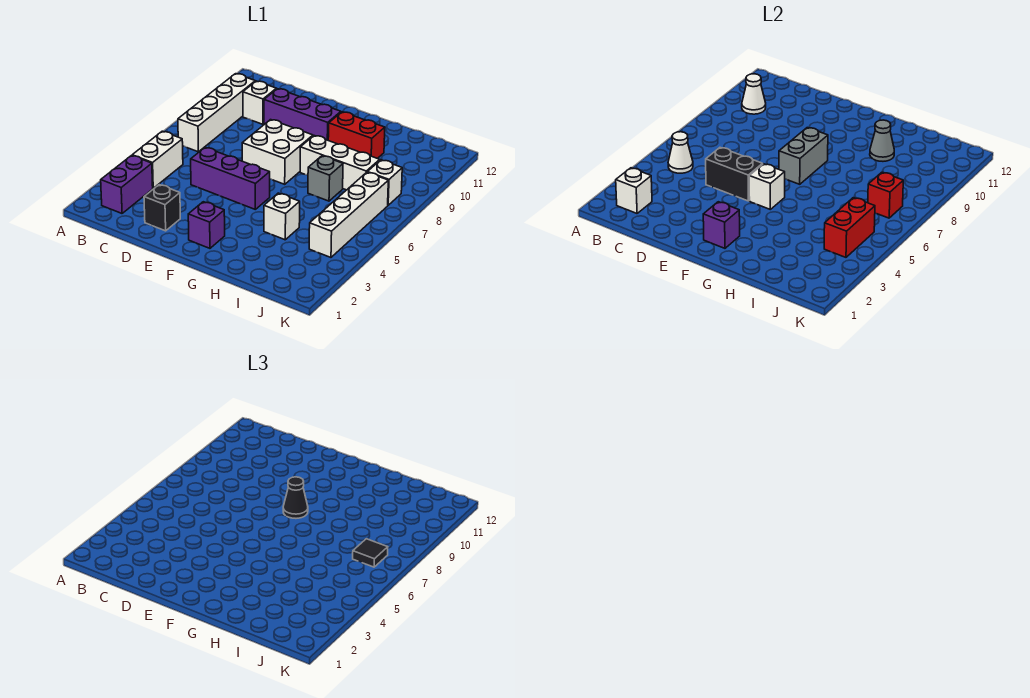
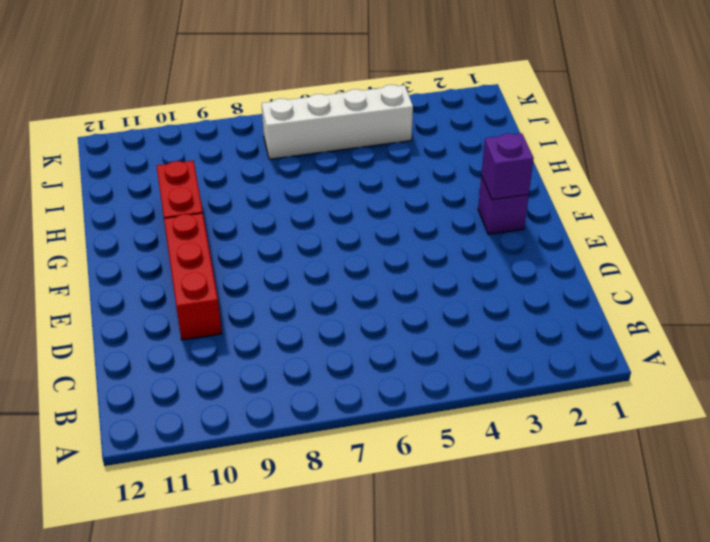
red brick D10:F10 level 1 -> purple brick D10:F10 level 1
none -> purple brick B2:B3 level 1
none -> white brick B4:B5 level 1
none -> white brick B7:B10 level 1

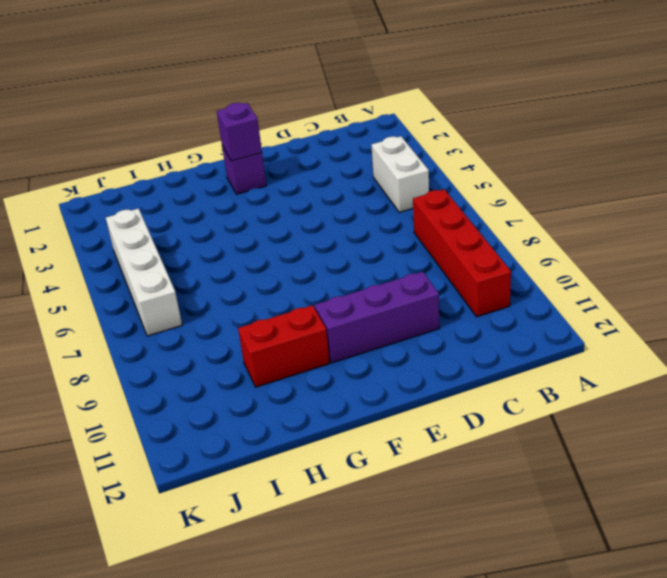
red brick B7:B10 level 1 -> white brick B7:B10 level 1
none -> purple brick B2:B3 level 1
none -> white brick C10 level 1
none -> black brick D2 level 1

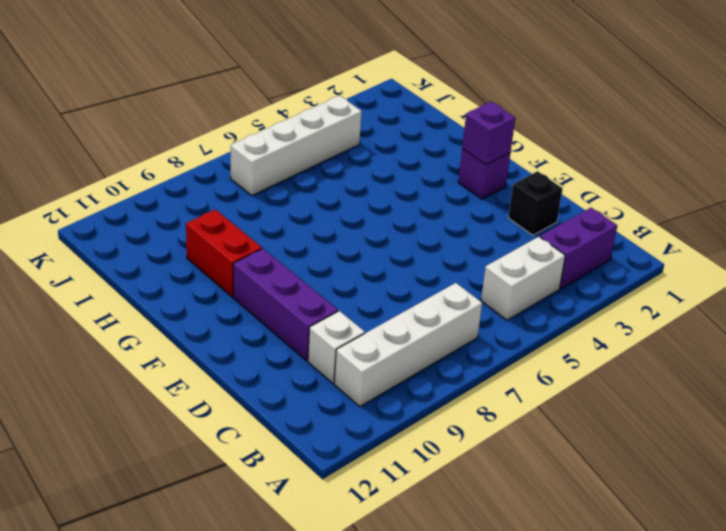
none -> purple brick D5:F5 level 1
none -> white brick E7:F8 level 1
none -> white brick G8:I8 level 1

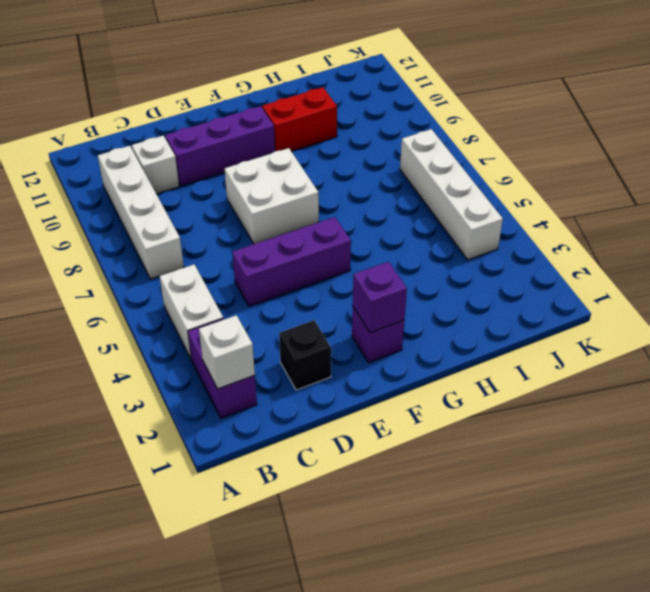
none -> white brick G8:I8 level 1
none -> white brick H4 level 1
none -> grey brick H7 level 1

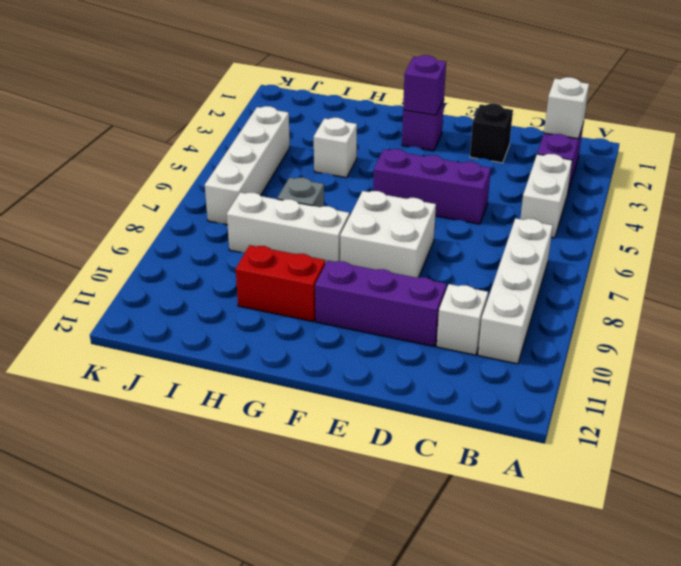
none -> white brick J8 level 1
none -> white cone B5 level 2
none -> white cone B10 level 2

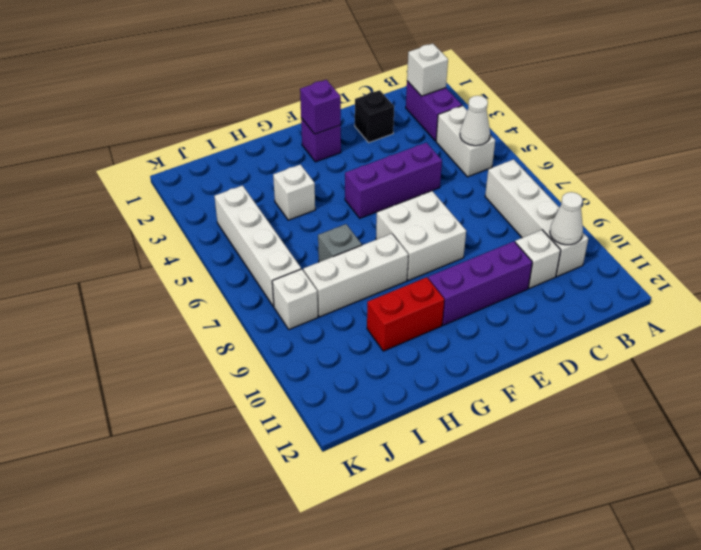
none -> black brick D5:E5 level 2
none -> white brick F5 level 2
none -> grey brick F7:F8 level 2

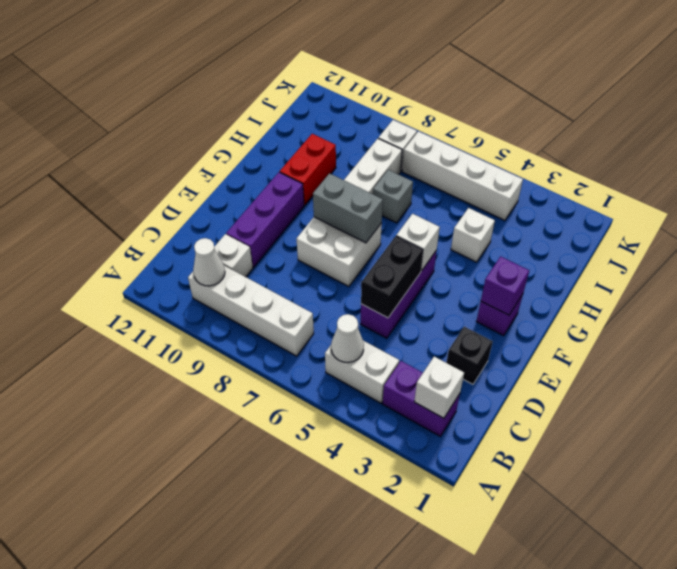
none -> grey cone H10 level 2
none -> red brick J4:J5 level 2
none -> red brick J7 level 2

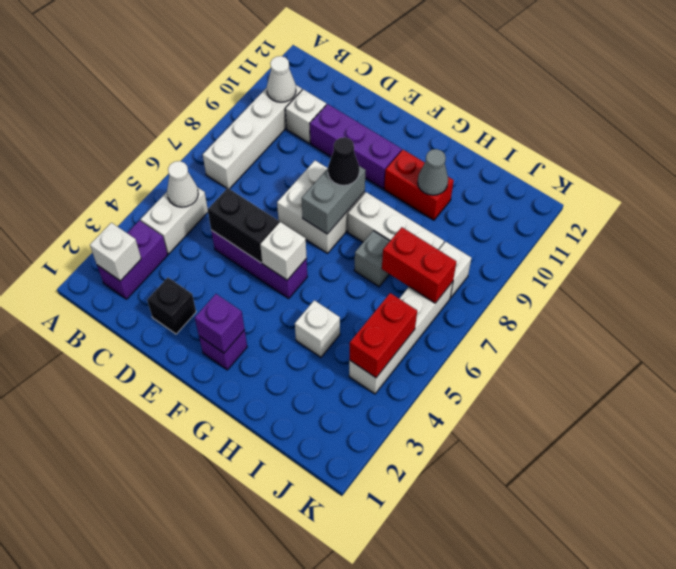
red brick I7:J7 level 2 -> red brick J7 level 2
none -> black tile J7 level 3

